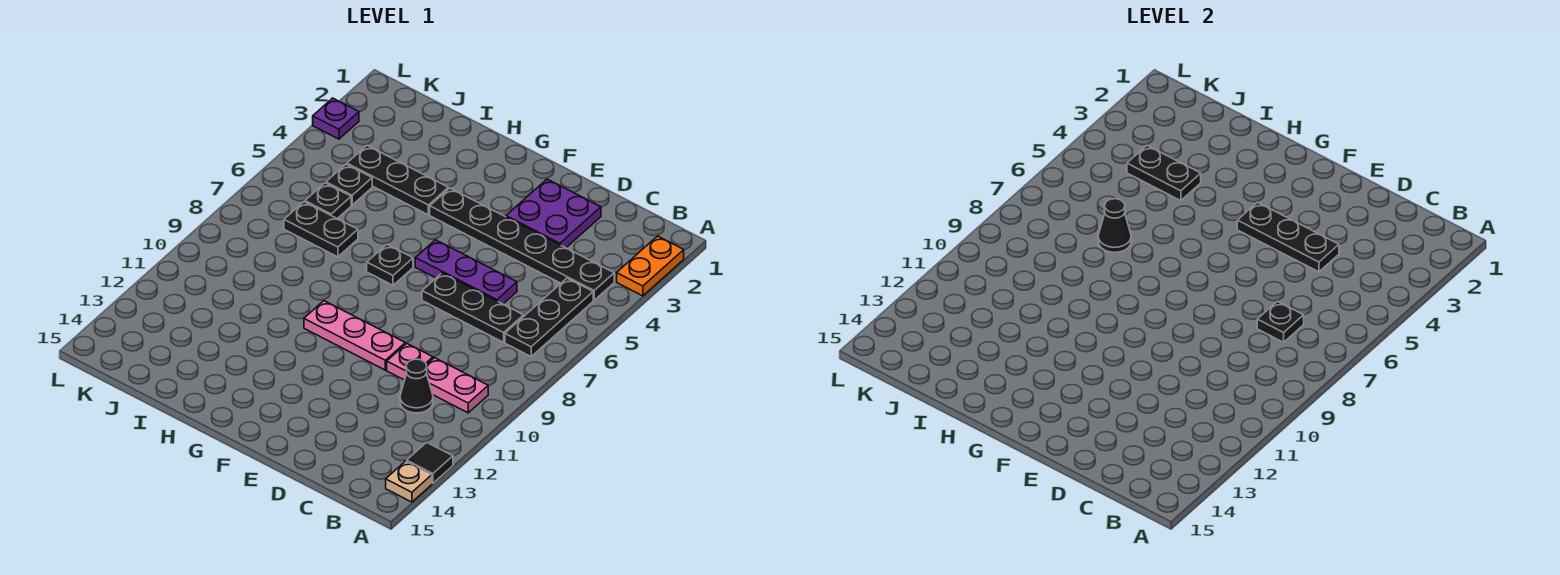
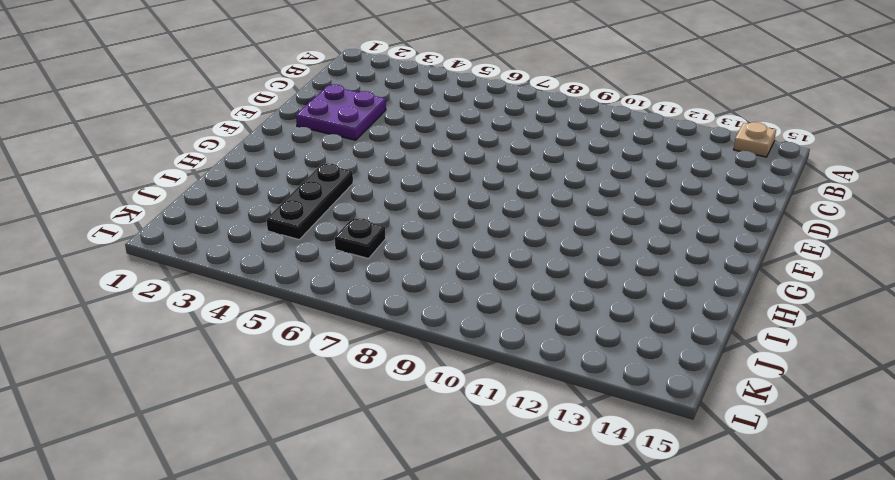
none -> orange plate A2:A3 level 1
none -> black tile A13 level 1
none -> black plate B4:G4 level 1

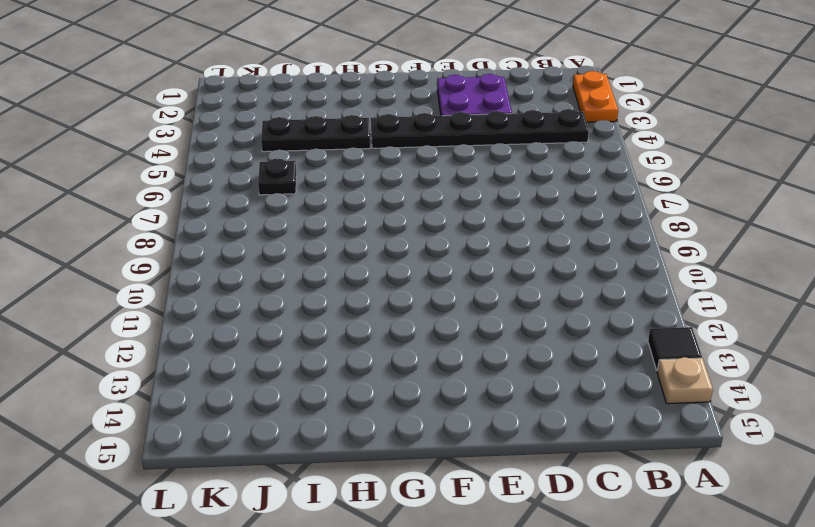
none -> black plate B5:B7 level 1
none -> pink plate B10:C10 level 1
none -> black plate C7:E7 level 1

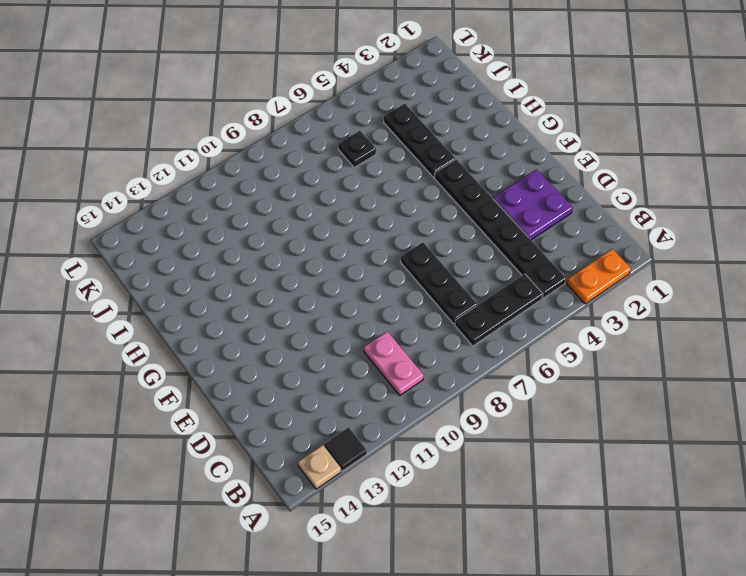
none -> black cone C11 level 1
none -> purple plate D6:F6 level 1
none -> pink plate D10 level 1

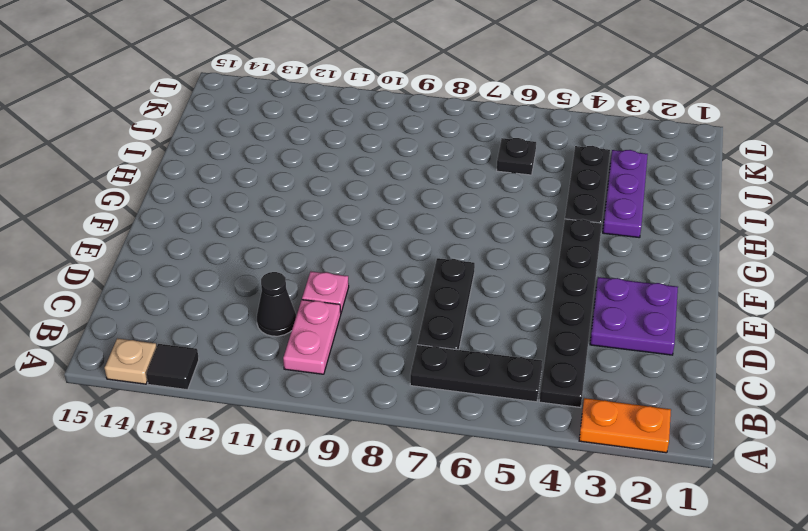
purple plate H3:J3 level 1 -> purple plate D6:F6 level 1
none -> pink plate E10:G10 level 1
none -> black plate G7 level 1
none -> black plate I7:J7 level 1

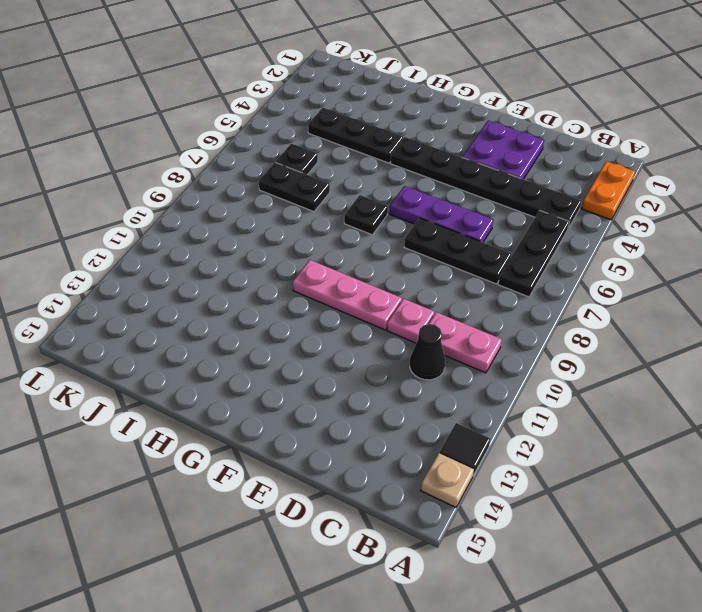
none -> black plate J5 level 1
none -> purple plate L3 level 1
none -> black plate C7 level 2

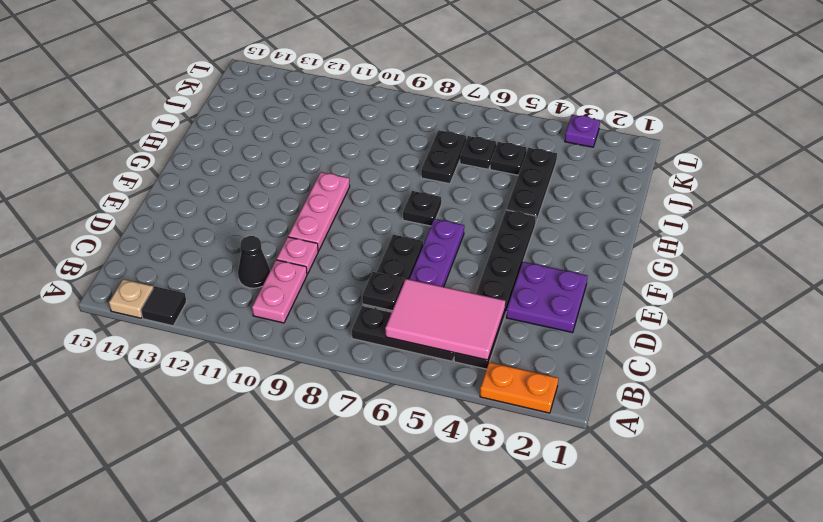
pink tile B4:C6 level 2 -> none
none -> black plate D4:F4 level 2
none -> black plate I4:J4 level 2
none -> black cone I7 level 2

